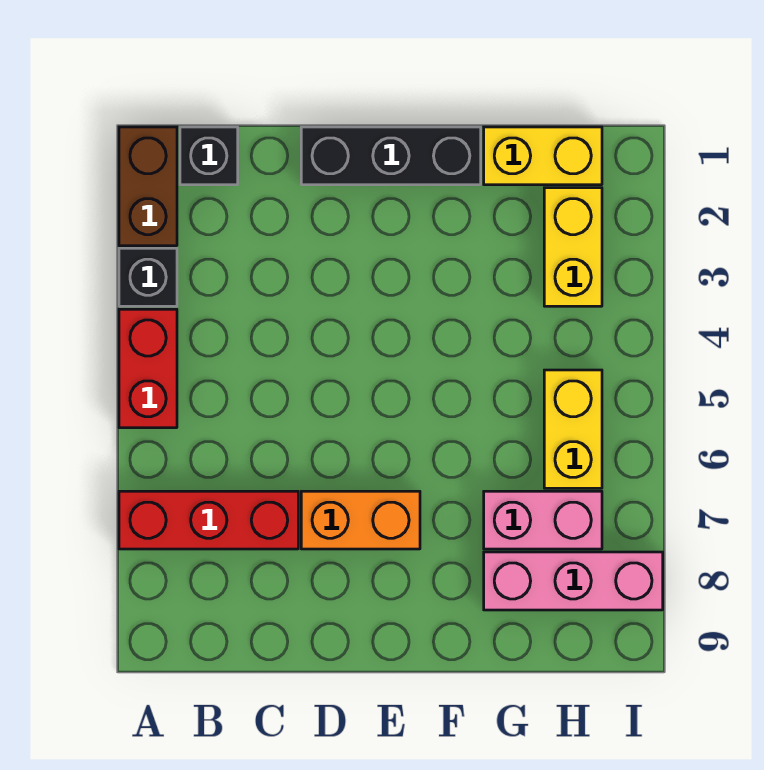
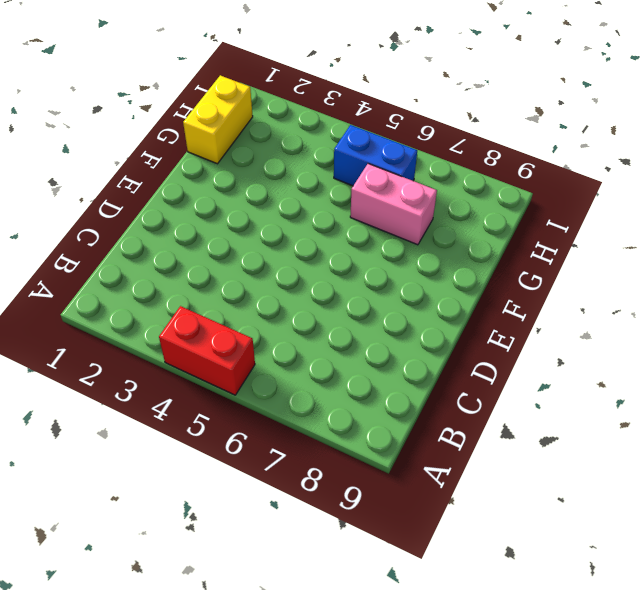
pink brick G6:G7 level 1 -> pink brick G7:H7 level 1
blue brick H5:H6 level 1 -> yellow brick H5:H6 level 1
none -> brown brick A1:A2 level 1
none -> black brick A3 level 1
none -> red brick A7:C7 level 1

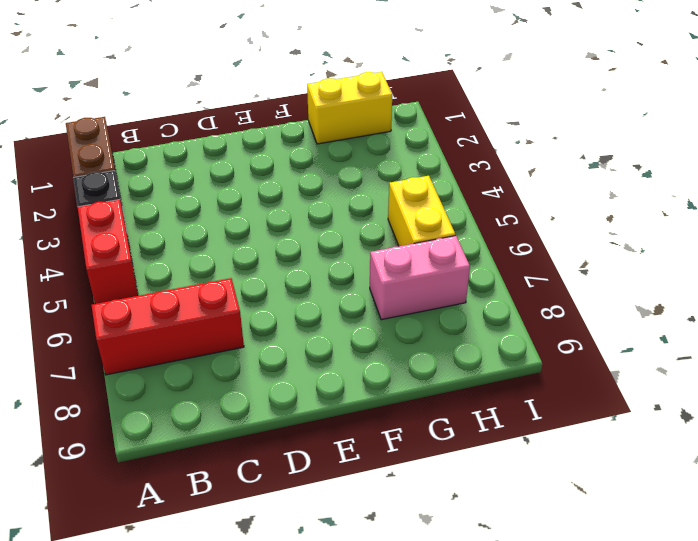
none -> black brick B1 level 1
none -> black brick D1:F1 level 1
none -> orange brick D7:E7 level 1

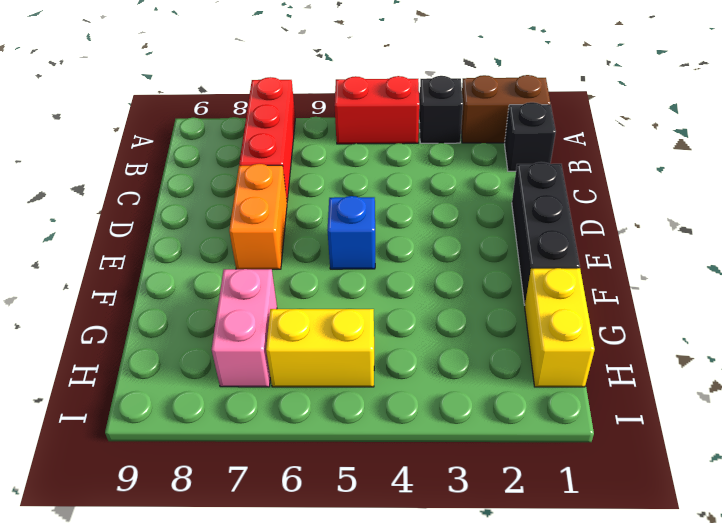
blue brick E5 level 1 -> none
none -> pink brick G8:I8 level 1
none -> yellow brick H2:H3 level 1

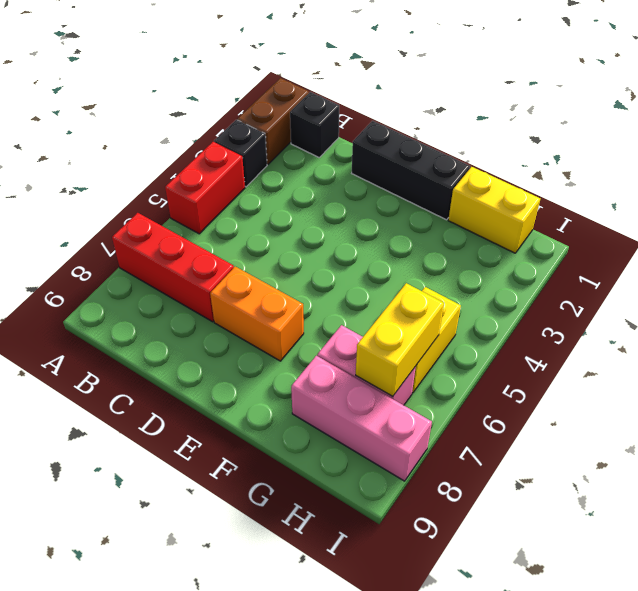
yellow brick H6:H7 level 2 -> yellow brick H2:H3 level 1

